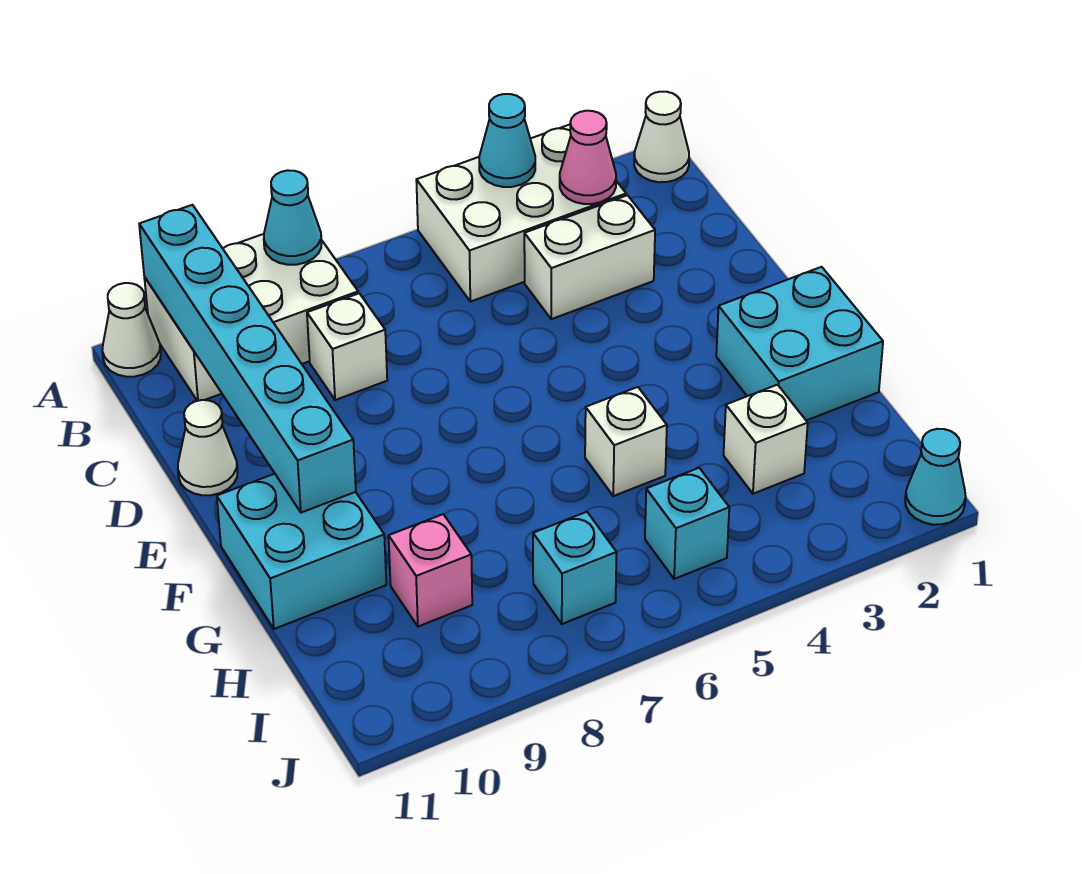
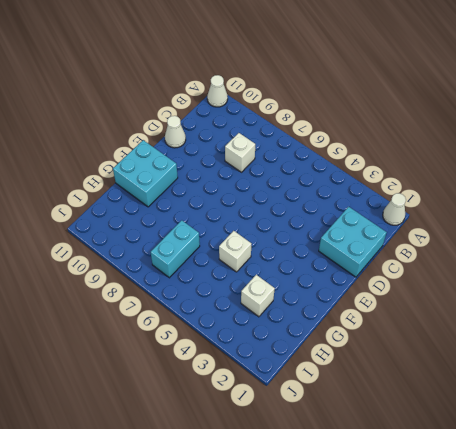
cyan brick C1:D2 level 1 -> cyan brick F1:G2 level 1
cyan brick H7:I7 level 1 -> cyan brick I7 level 1
none -> white brick A3:B5 level 1
none -> white brick A8:B10 level 1
none -> white brick C3:C4 level 1

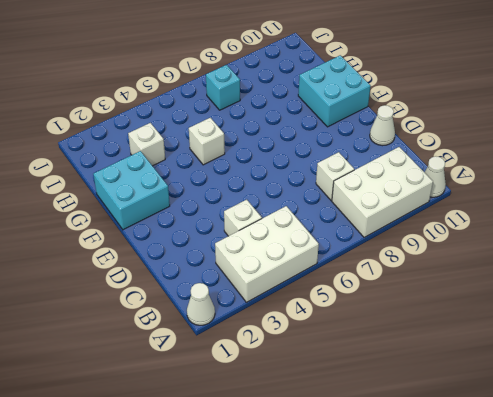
white brick C4 level 1 -> white brick C3:C4 level 1
none -> pink brick H9 level 1
none -> cyan brick I5 level 1
none -> cyan cone J1 level 1

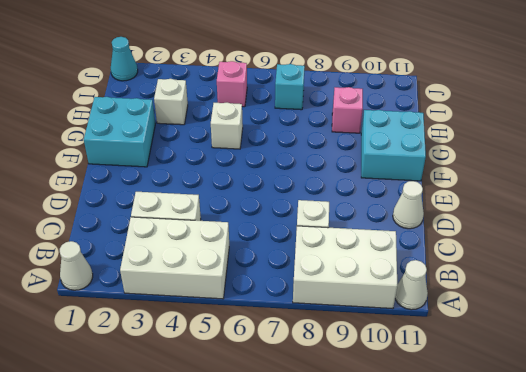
pink brick I5 level 1 -> cyan brick I5 level 1
none -> cyan cone A4 level 2
none -> cyan cone A8 level 2
none -> cyan brick A10:F10 level 2

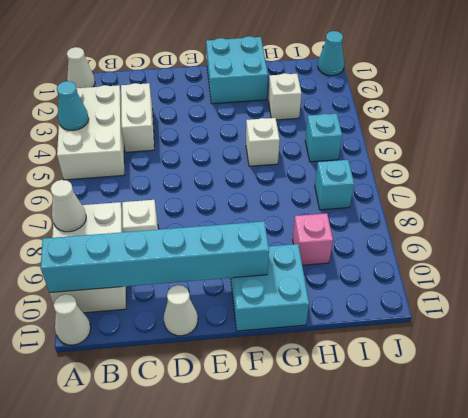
white cone A8 level 2 -> cyan cone A8 level 2
none -> pink cone B3 level 2

